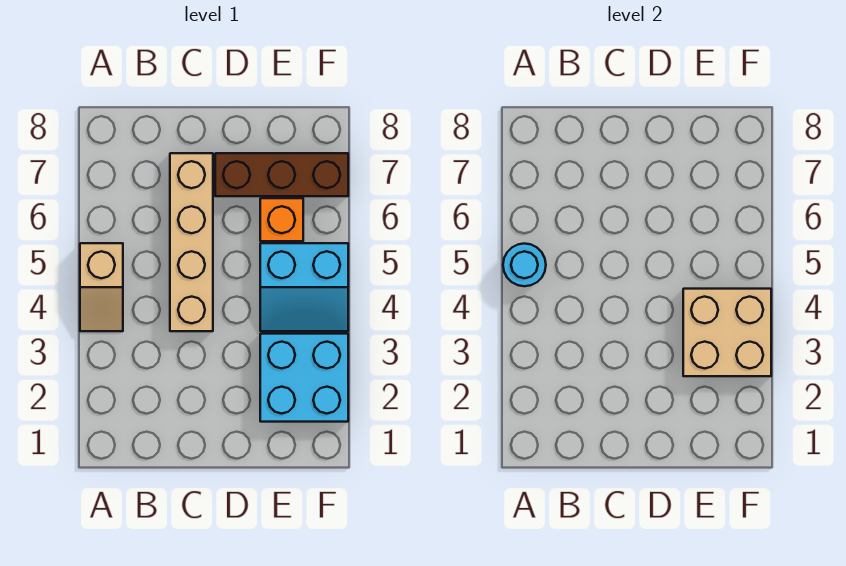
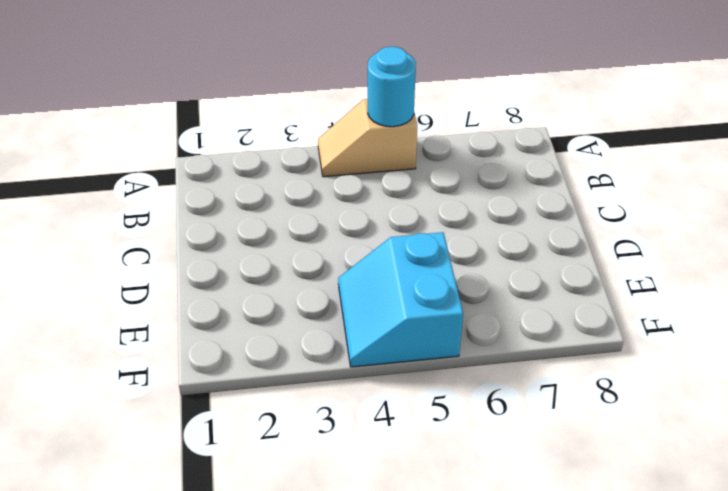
none -> tan brick C4:C7 level 1
none -> brown brick D7:F7 level 1

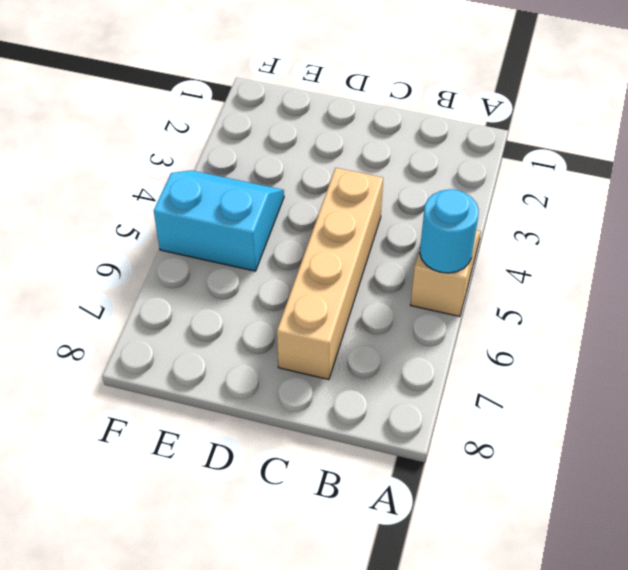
none -> brown brick D7:F7 level 1
none -> cyan brick E2:F3 level 1

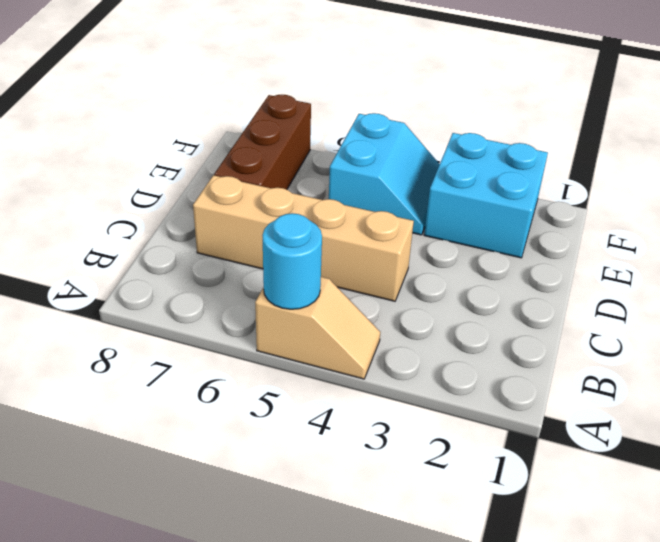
none -> orange brick E6 level 1
none -> tan brick E3:F4 level 2

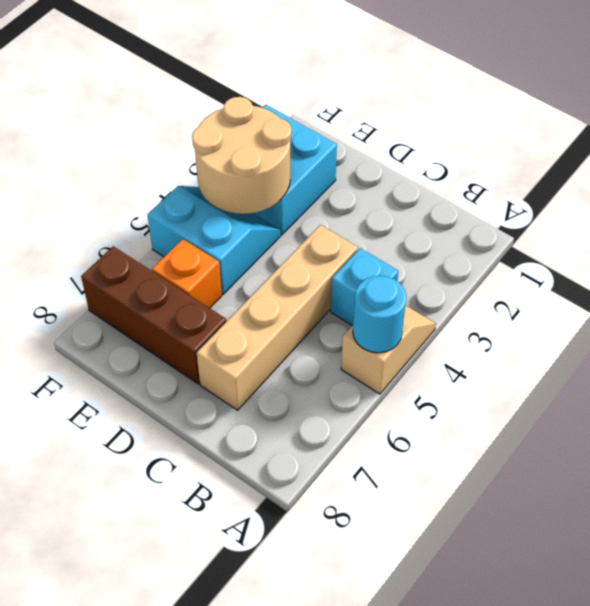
cyan brick B4 level 1 -> none
tan round brick E3:F4 level 2 -> tan brick E3:F4 level 2

